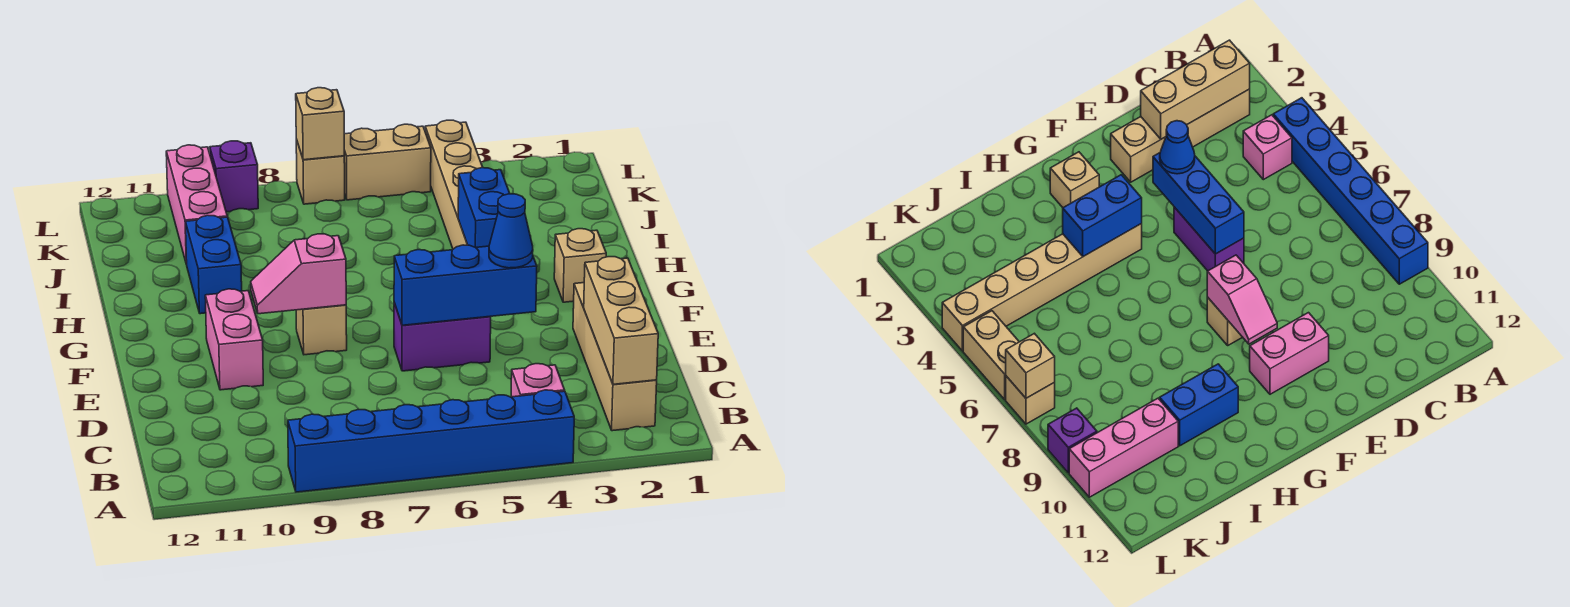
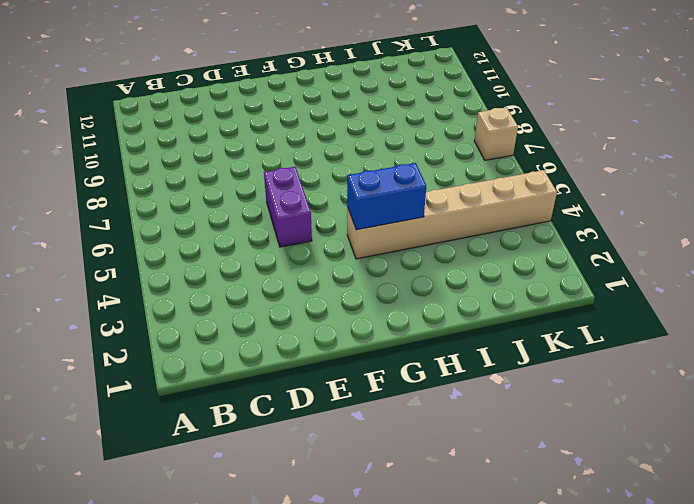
none -> blue brick A4:A9 level 1
none -> tan brick B2:E2 level 1
none -> pink brick B4 level 1

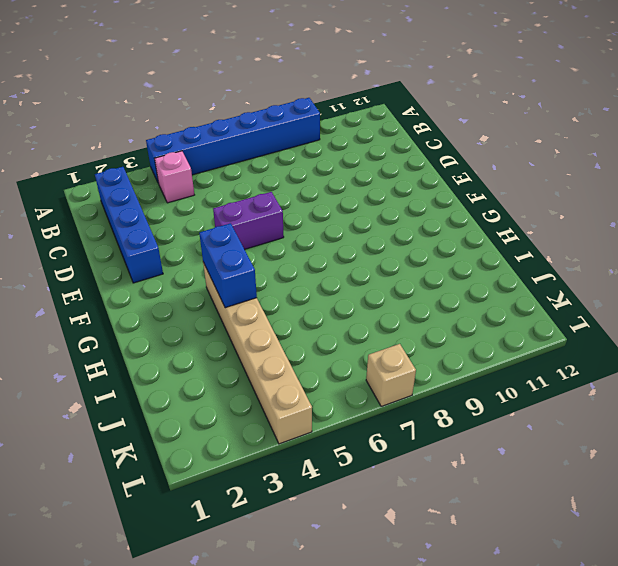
blue brick B2:E2 level 1 -> tan brick B2:E2 level 1
none -> pink brick E10:F10 level 1
none -> tan brick F8 level 1
none -> tan brick G2 level 1

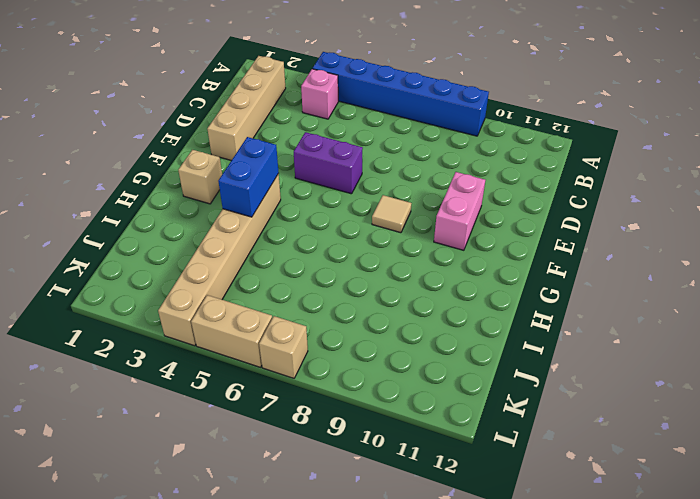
tan tile F8 level 1 -> tan brick F8 level 1
none -> blue brick H10:I10 level 1
none -> pink brick J10:L10 level 1
none -> purple brick L9 level 1

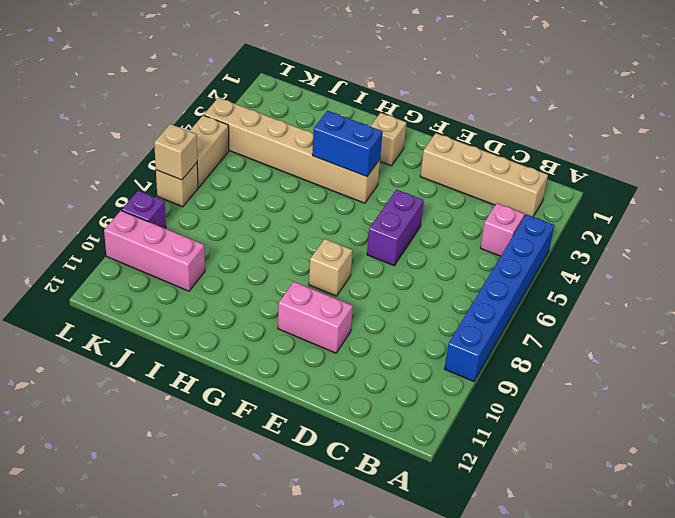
none -> blue brick H10:I10 level 1
none -> tan brick B2:D2 level 2
none -> blue brick E4:E6 level 2

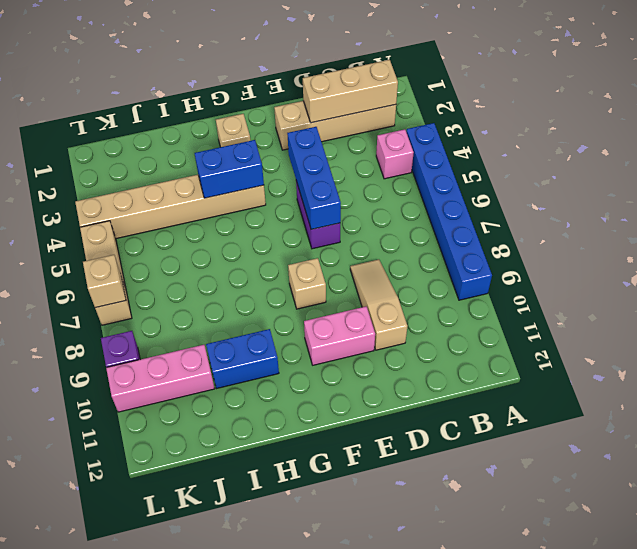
tan slope D8:D10 level 1 top 10 -> none
none -> pink slope F8:F9 level 2 top 8
none -> blue cone E4 level 3

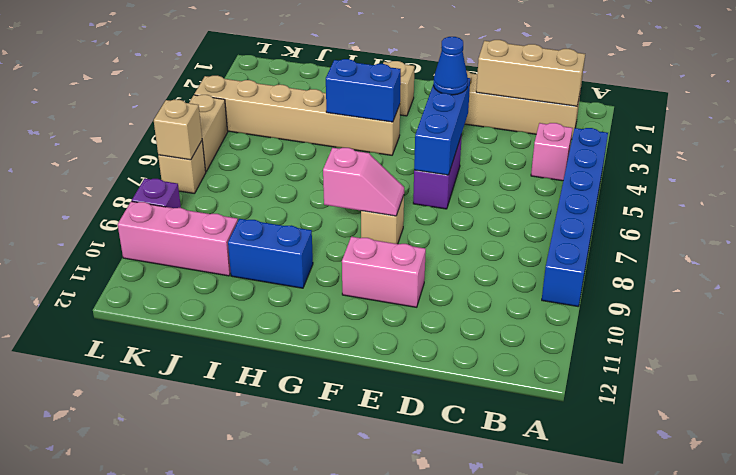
pink slope F8:G8 level 2 top G -> pink slope F8:F9 level 2 top 8

